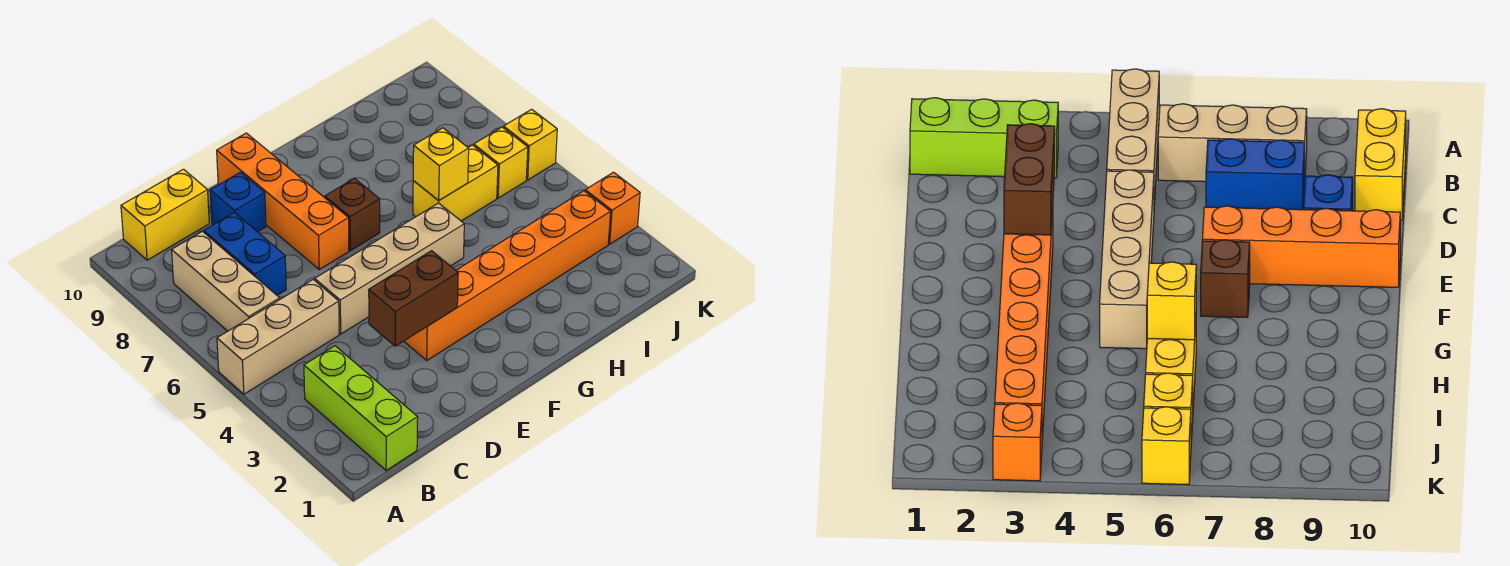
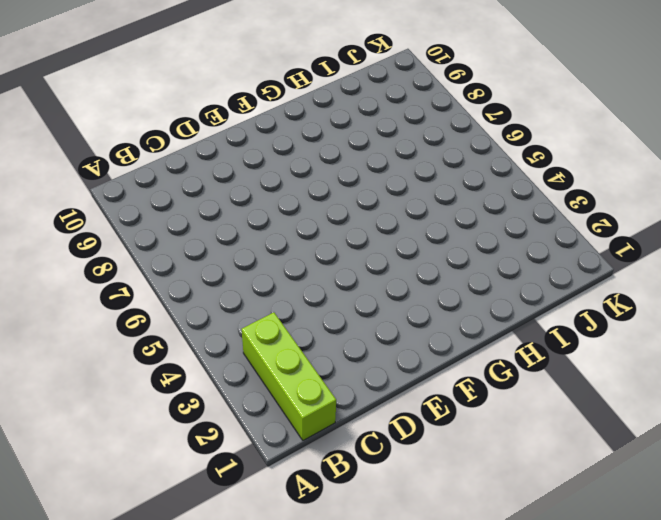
none -> tan brick A5:C5 level 1
none -> tan brick B6:B8 level 1
none -> yellow brick B10:C10 level 1

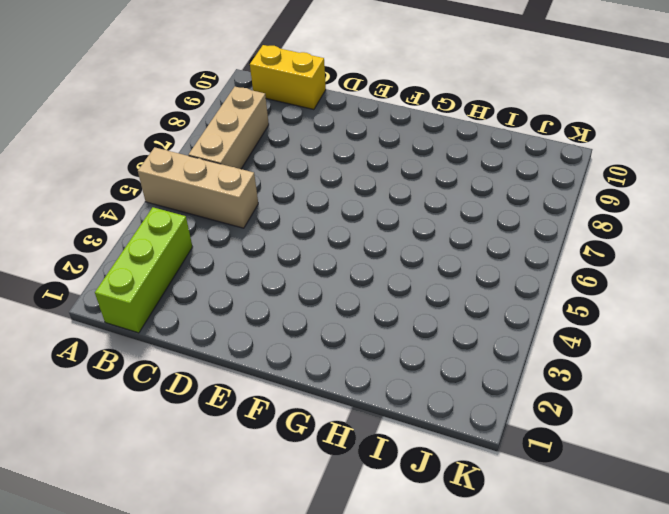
none -> blue brick C7:C8 level 1
none -> tan brick D5:G5 level 1
none -> blue brick D9 level 1

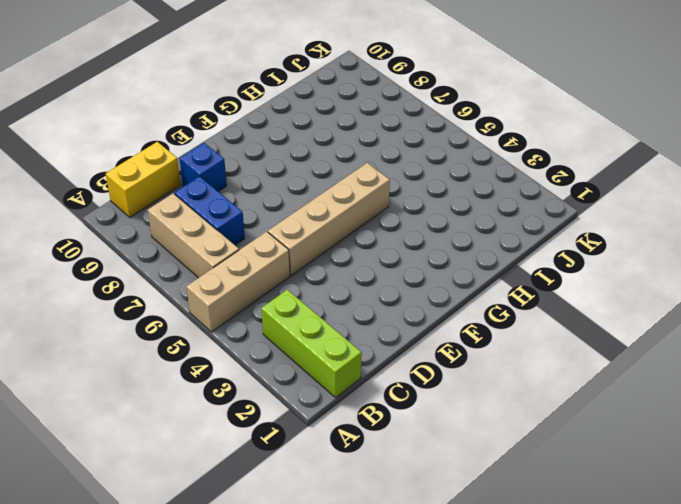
none -> orange brick E3:J3 level 1
none -> orange brick E7:E10 level 1
none -> brown brick F7 level 1

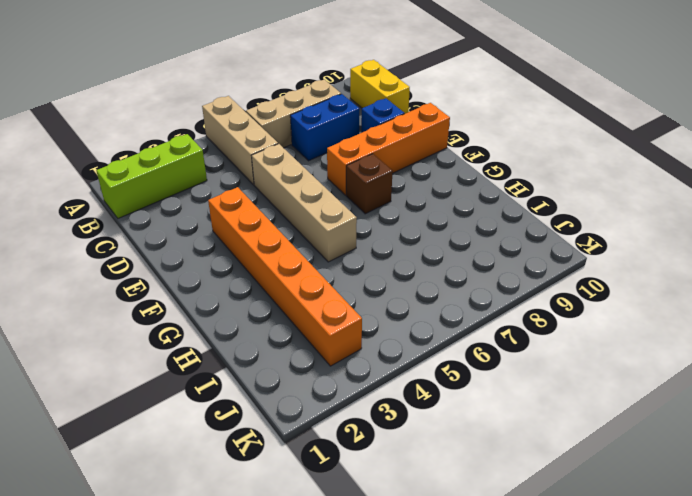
none -> yellow brick H6:I6 level 1
none -> yellow brick J6 level 1
none -> orange brick K3 level 1

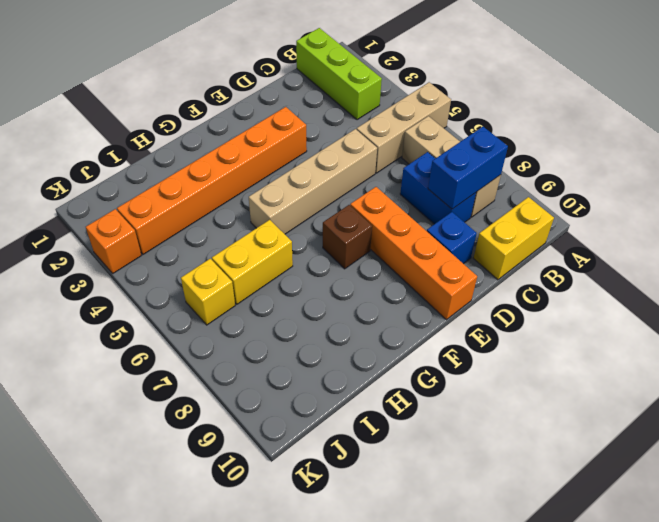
blue brick B8:C8 level 2 -> none
none -> yellow brick K6 level 1
none -> brown brick D3:E3 level 2
none -> yellow brick H6 level 2

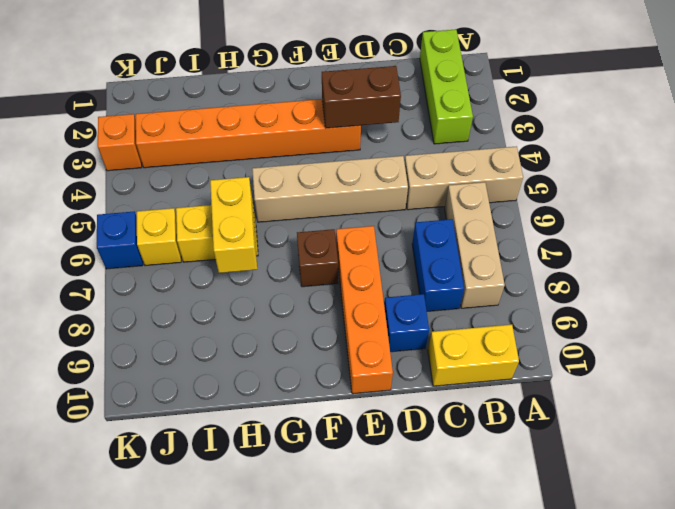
yellow brick H6:H7 level 2 -> yellow brick H6 level 2
blue brick K6 level 1 -> yellow brick K6 level 1

